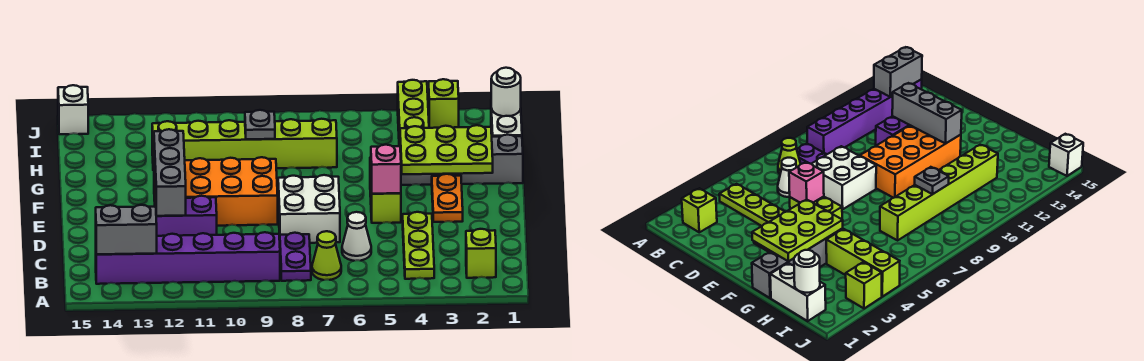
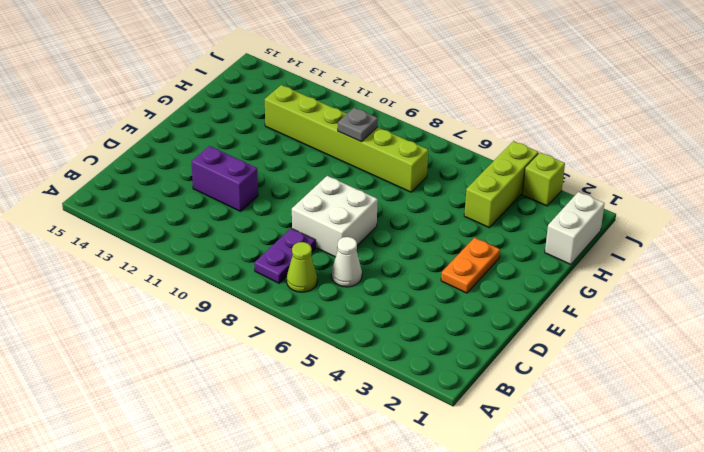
none -> lime brick B2 level 1
none -> lime plate B4:D4 level 1
none -> purple brick B9:B14 level 1

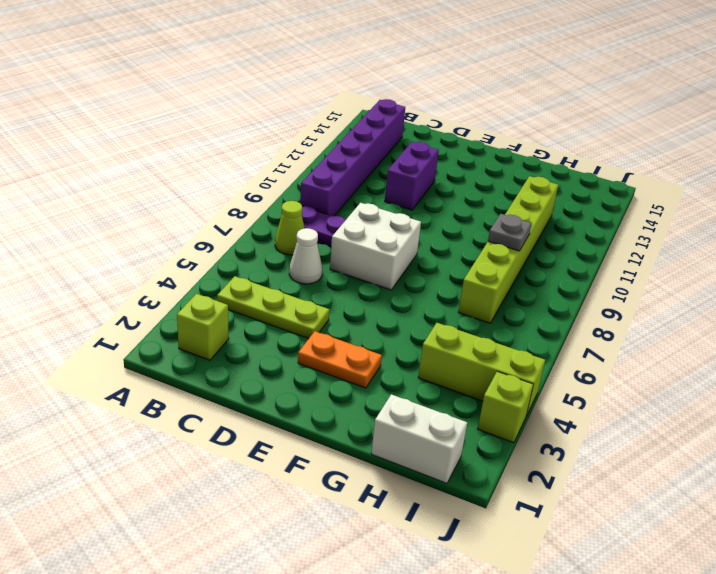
none -> lime brick E5:F5 level 1
none -> orange brick E9:F12 level 1
none -> grey brick G1:G4 level 1

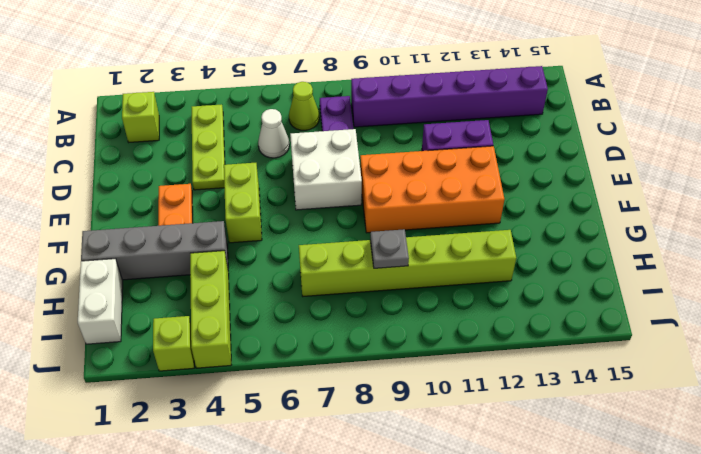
none -> white brick J15 level 1
none -> grey brick B13:B14 level 2
none -> grey brick D12:F12 level 2

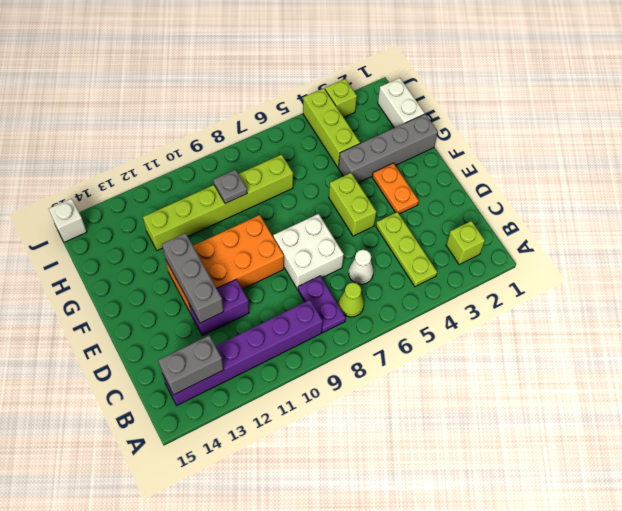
none -> pink brick E5 level 2
none -> lime plate F2:G4 level 2
none -> white round brick I1 level 2

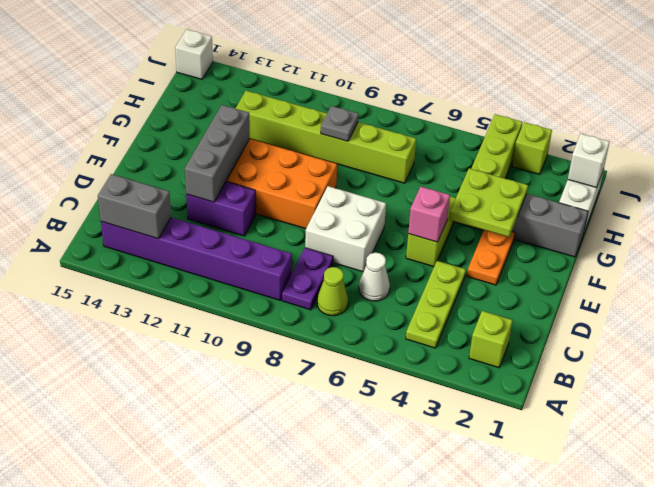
lime plate F3:G4 level 2 -> lime plate F2:G4 level 2
white brick I1 level 2 -> white round brick I1 level 2

